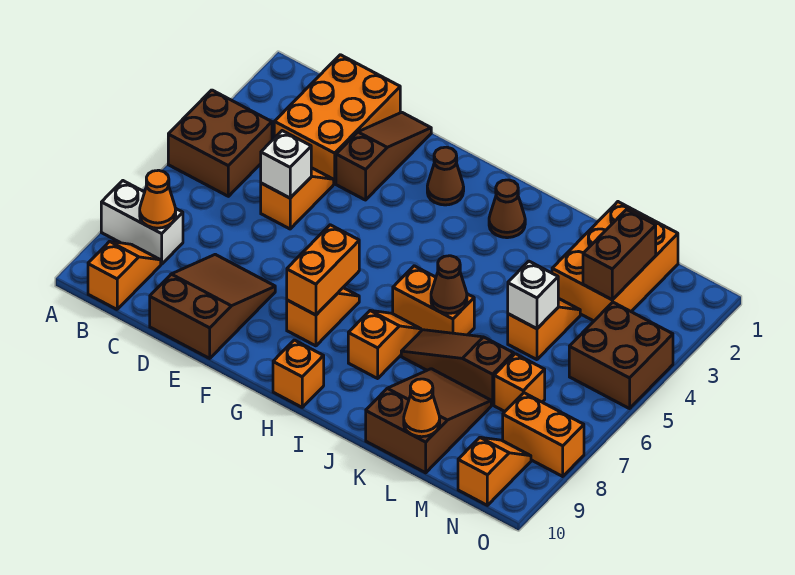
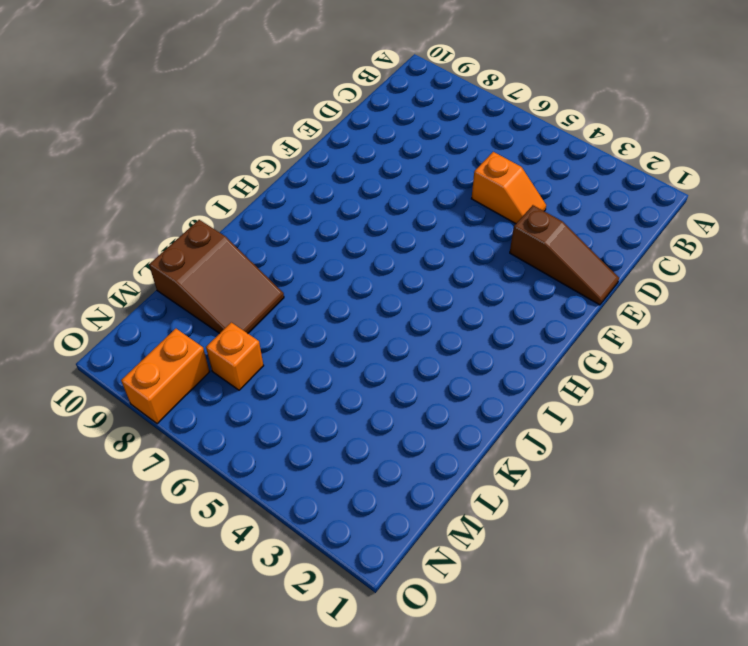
none -> brown brick A4:B5 level 1
none -> white brick A8:B8 level 1
none -> orange slope B9:B10 level 1 top 10

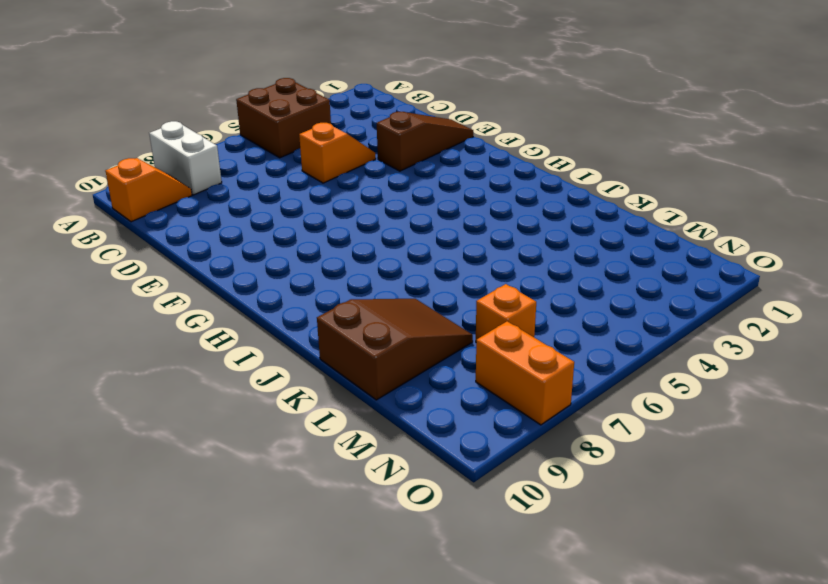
none -> orange brick C1:D3 level 1
none -> brown slope D8:E10 level 1 top 10
none -> brown cone G2 level 1

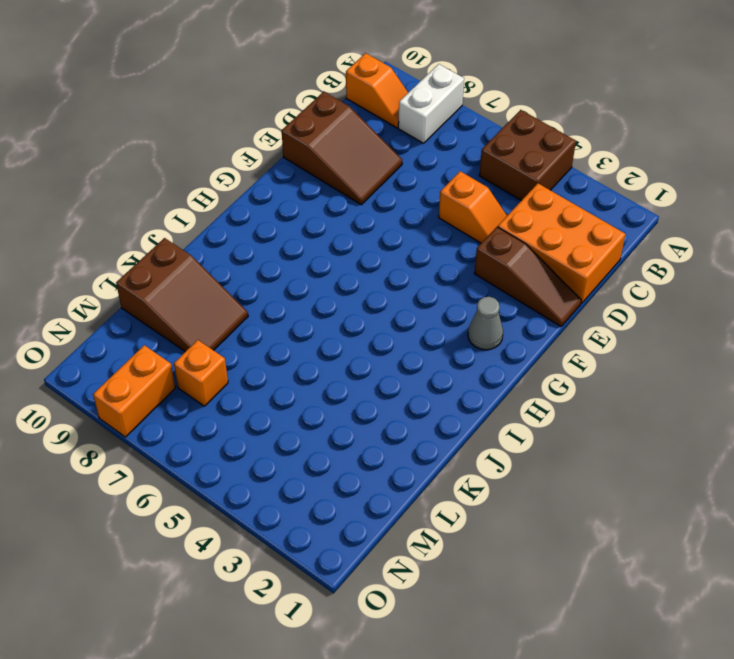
grey cone G2 level 1 -> brown cone G2 level 1
none -> orange slope G7:G8 level 1 top 8
none -> orange brick H10 level 1
none -> brown cone I2 level 1

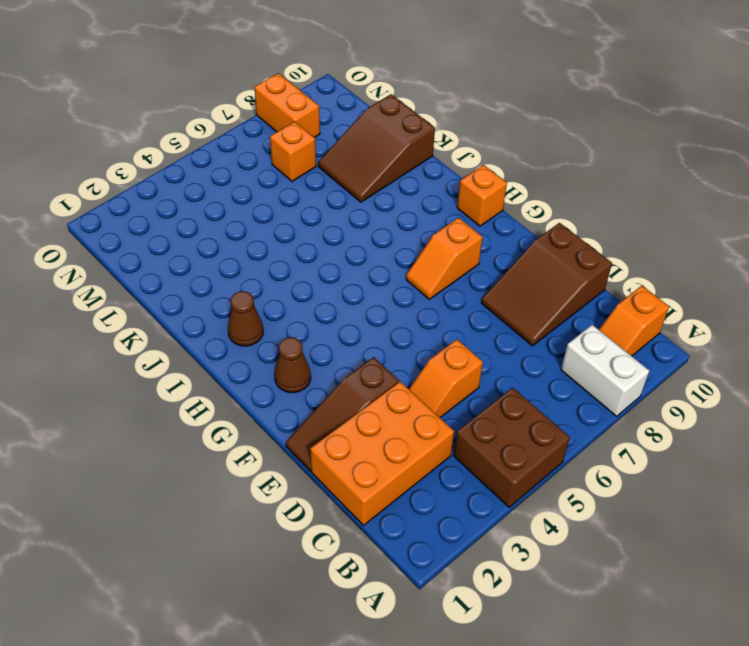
none -> orange brick I6:J6 level 1
none -> orange slope I7:I8 level 1 top 8
none -> brown slope J7:L7 level 1 top L

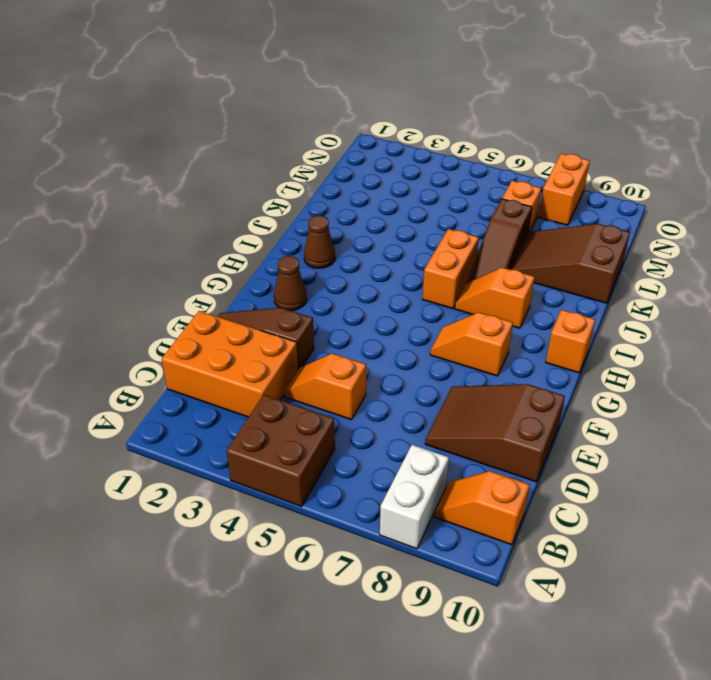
none -> orange brick L1:M3 level 1
none -> orange slope L4:L5 level 1 top 5
none -> brown brick N4:O5 level 1

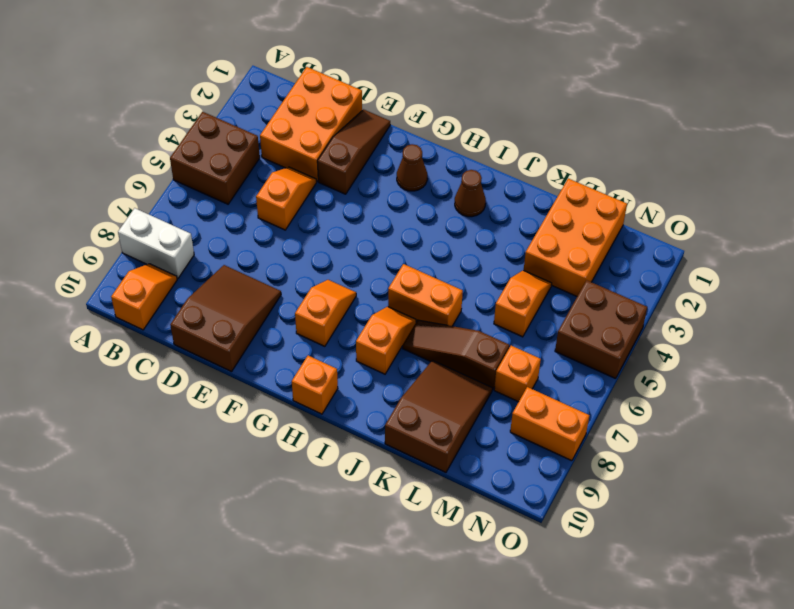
none -> orange slope N9:N10 level 1 top 10
none -> orange cone B8 level 2
none -> white brick D5 level 2

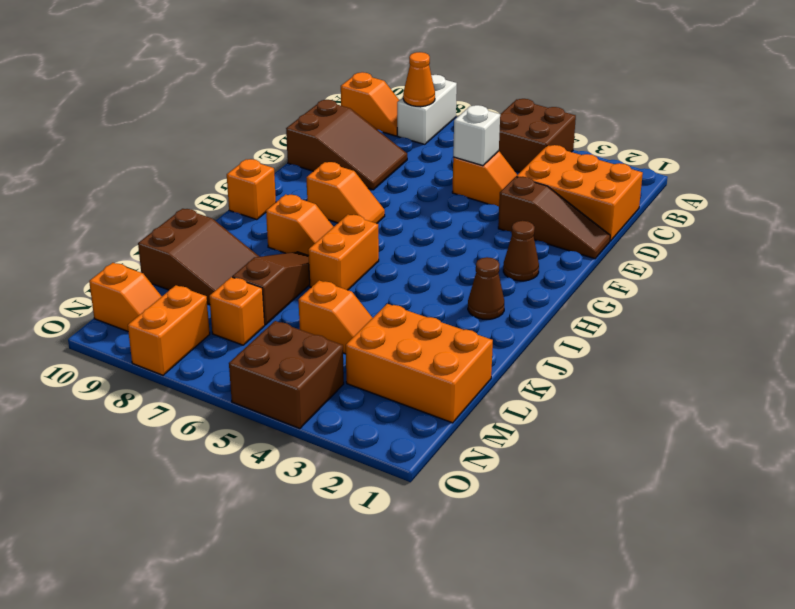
none -> orange brick G7:G8 level 2
none -> brown cone J6 level 2
none -> white brick L5 level 2

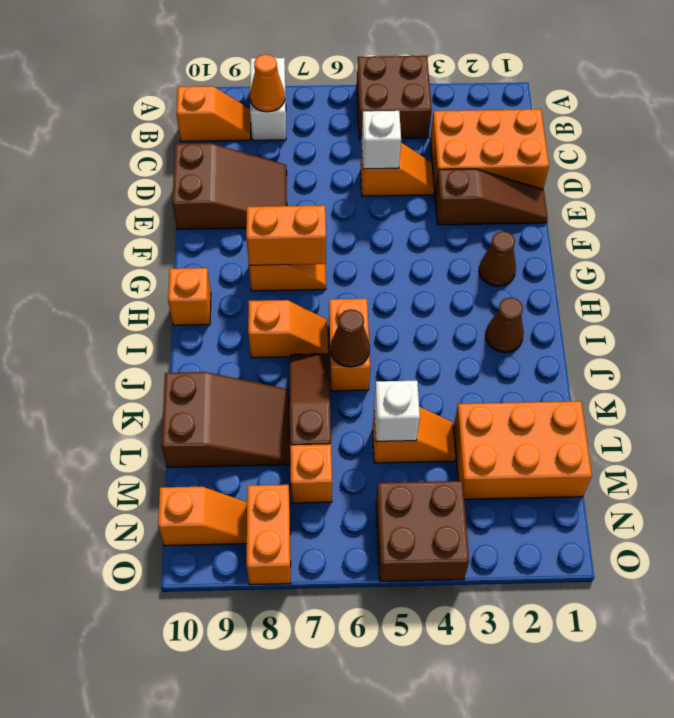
none -> orange cone L10 level 2
none -> brown brick M2:M3 level 2

